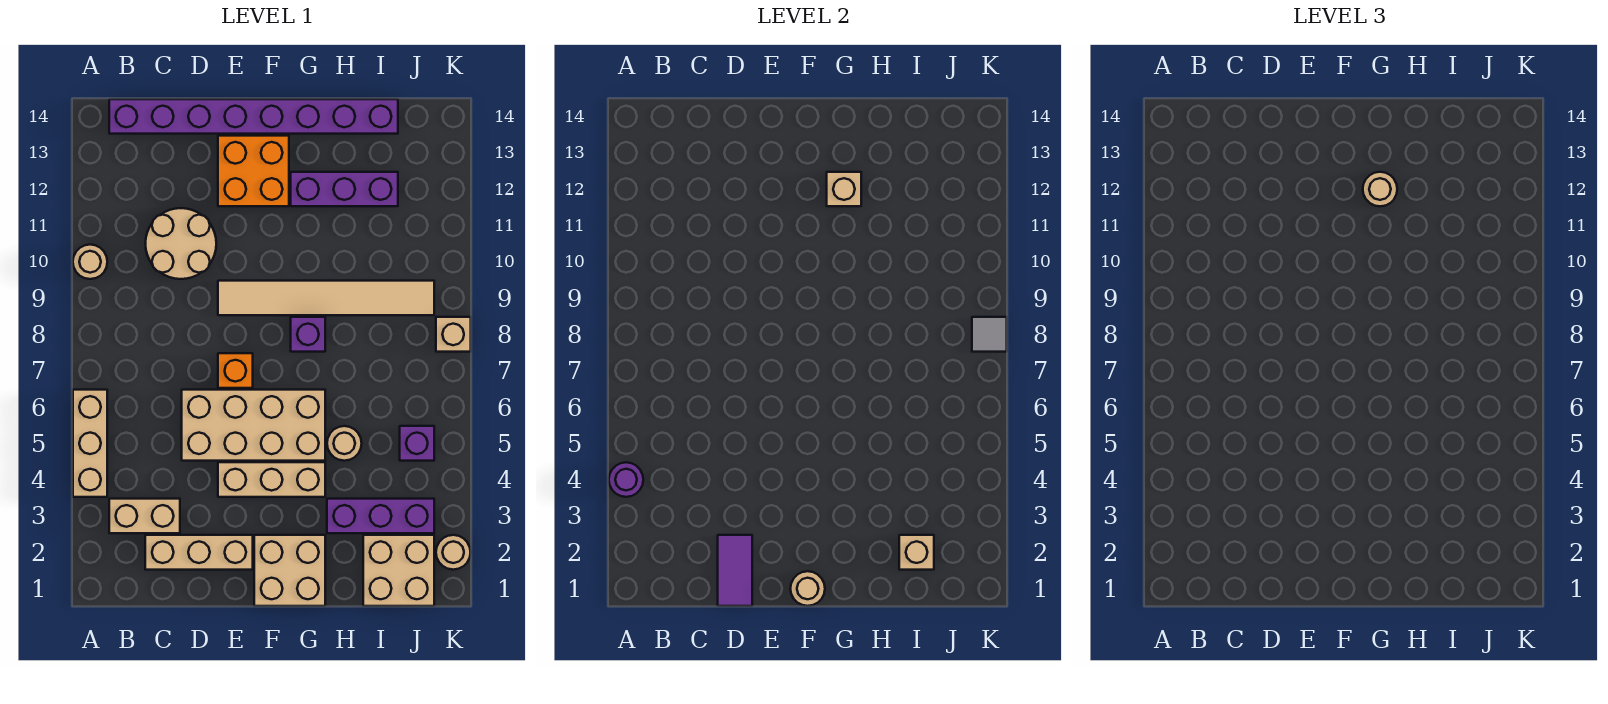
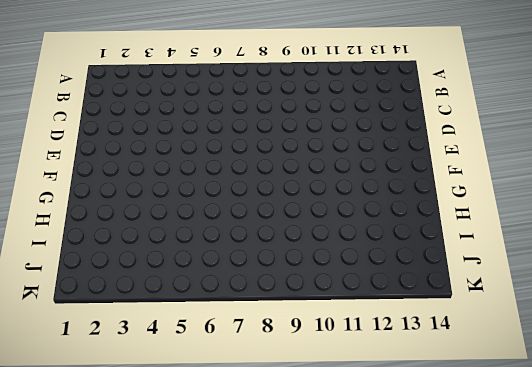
none -> tan brick A4:A6 level 1
none -> tan round brick A10 level 1
none -> tan brick B3:C3 level 1

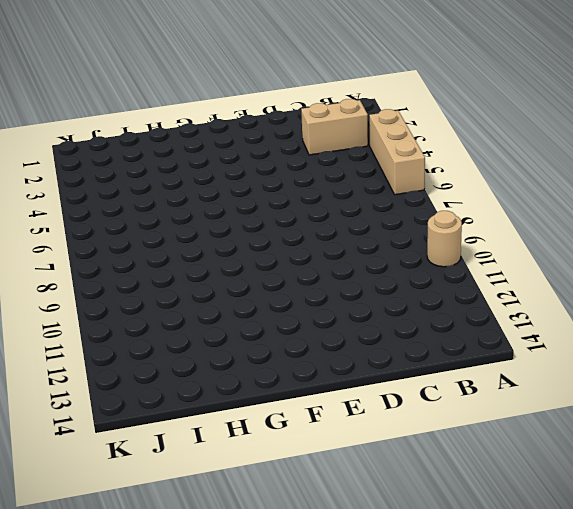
none -> purple brick B14:I14 level 1
none -> tan brick C2:E2 level 1
none -> tan round brick C10:D11 level 1

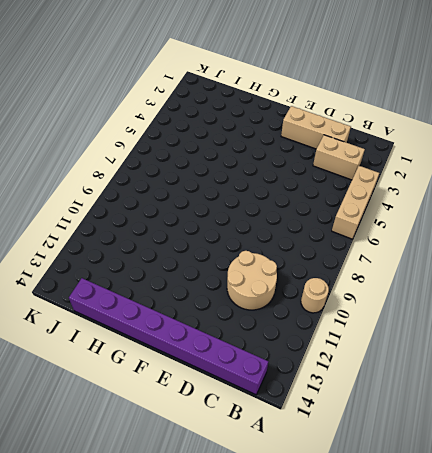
none -> tan brick D5:G6 level 1
none -> tan brick E4:G4 level 1
none -> orange brick E7 level 1

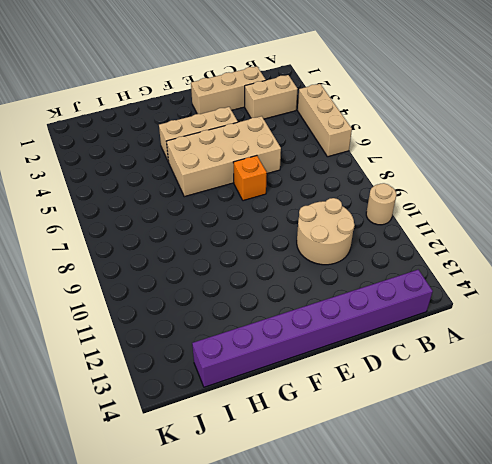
none -> tan tile E9:J9 level 1
none -> orange brick E12:F13 level 1
none -> tan brick F1:G2 level 1

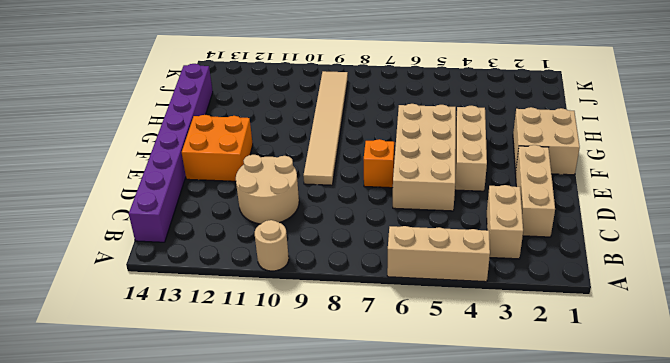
none -> purple brick G8 level 1
none -> purple brick G12:I12 level 1
none -> purple brick H3:J3 level 1

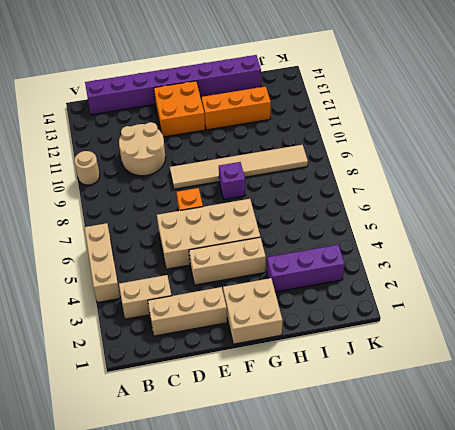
orange brick G12:I12 level 1 -> purple brick G12:I12 level 1
none -> tan round brick H5 level 1
none -> tan brick I1:J2 level 1
none -> purple brick J5 level 1

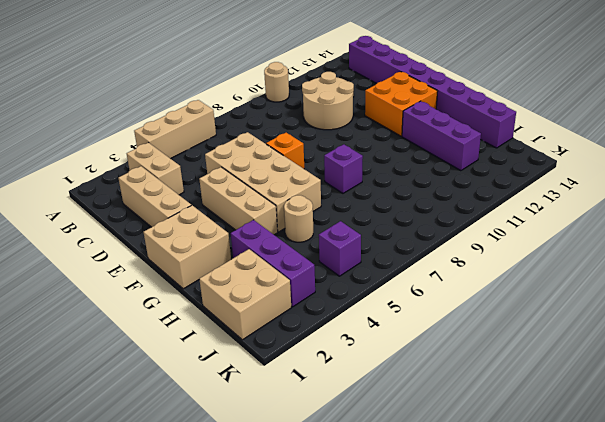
none -> tan tile E9:J9 level 1
none -> tan round brick K2 level 1
none -> tan brick K8 level 1

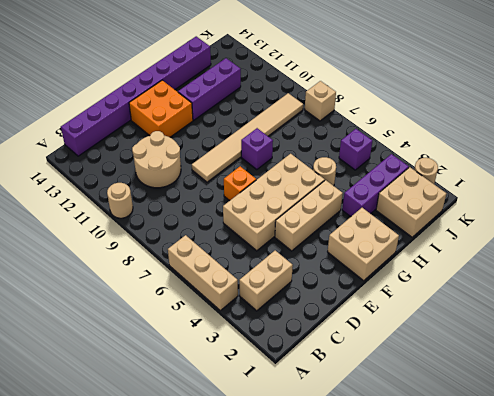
none -> tan brick C2:E2 level 1
none -> purple round brick A4 level 2
none -> purple tile D1:D2 level 2

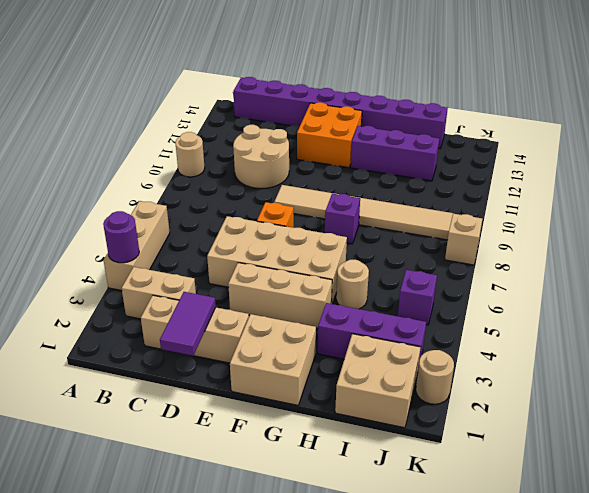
none -> tan round brick F1 level 2
none -> tan brick G12 level 2
none -> tan brick I2 level 2

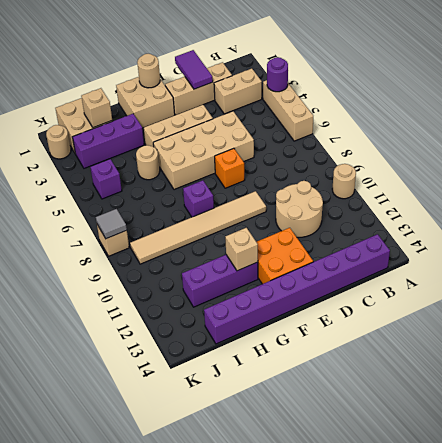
none -> tan round brick G12 level 3

